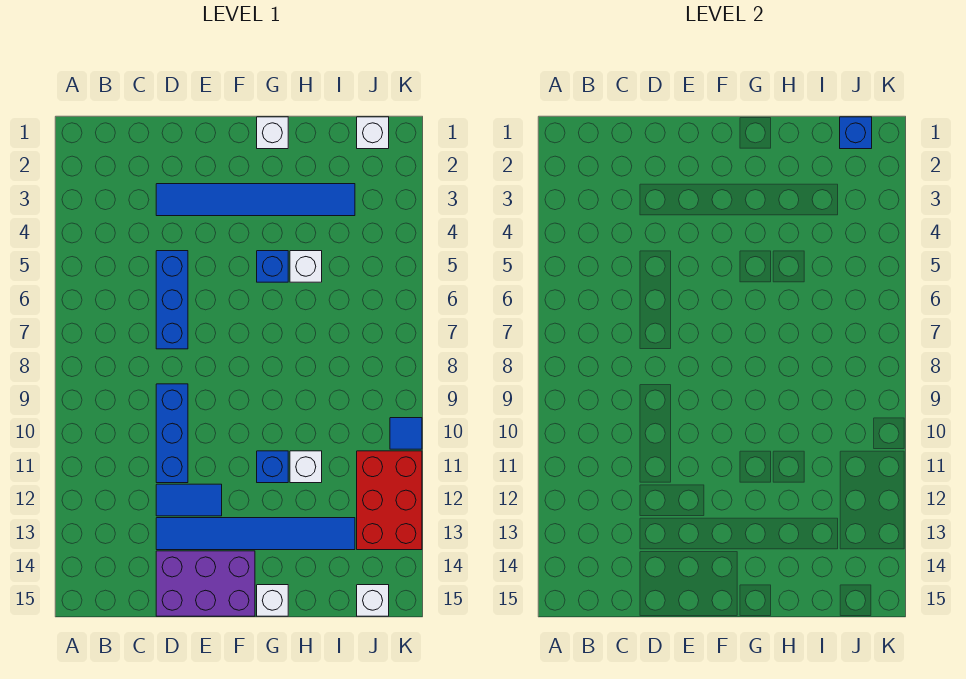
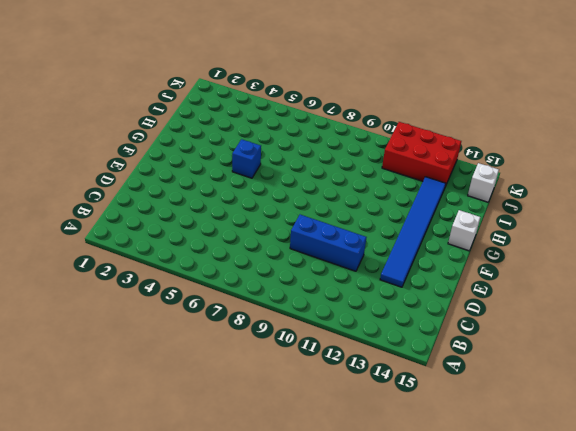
none -> blue tile D3:I3 level 1
none -> blue brick D5:D7 level 1
none -> blue tile D12:E12 level 1

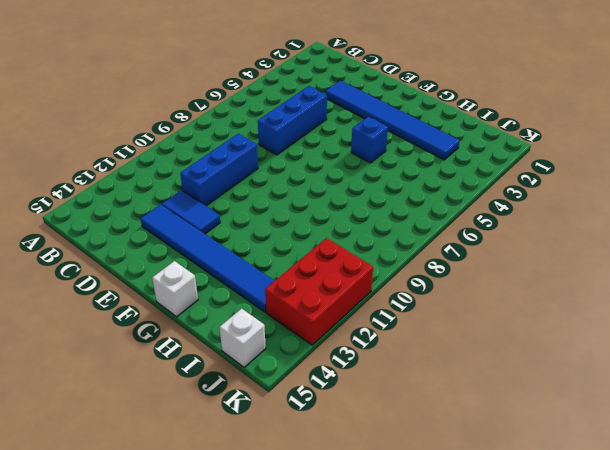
none -> purple brick D14:F15 level 1
none -> white brick G1 level 1
none -> blue brick G11 level 1

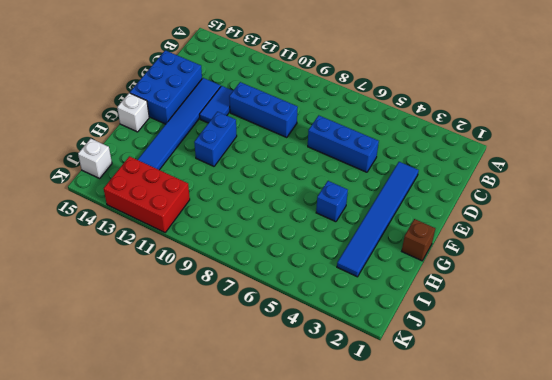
blue brick D14:F15 level 1 -> purple brick D14:F15 level 1
blue brick F11:G11 level 1 -> blue brick G11 level 1
brown brick G1 level 1 -> white brick G1 level 1
none -> white brick H5 level 1
none -> white brick H11 level 1
none -> white brick J1 level 1

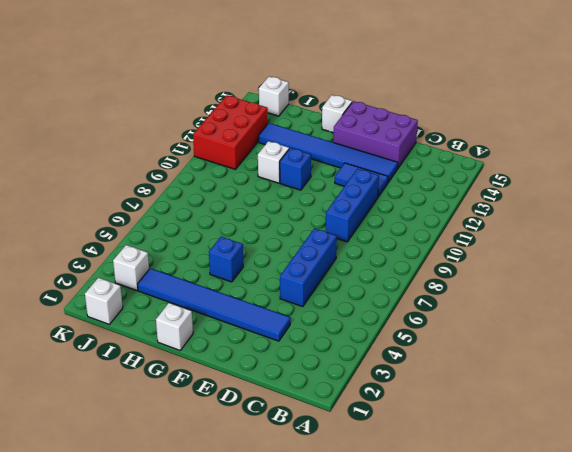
white brick J3 level 1 -> white brick H5 level 1
none -> blue tile K10 level 1
none -> blue brick J1 level 2

